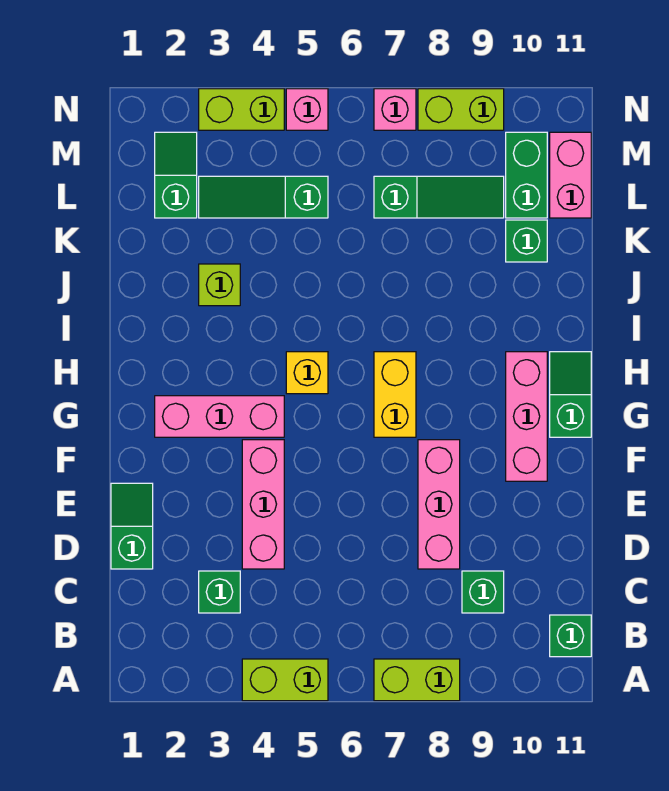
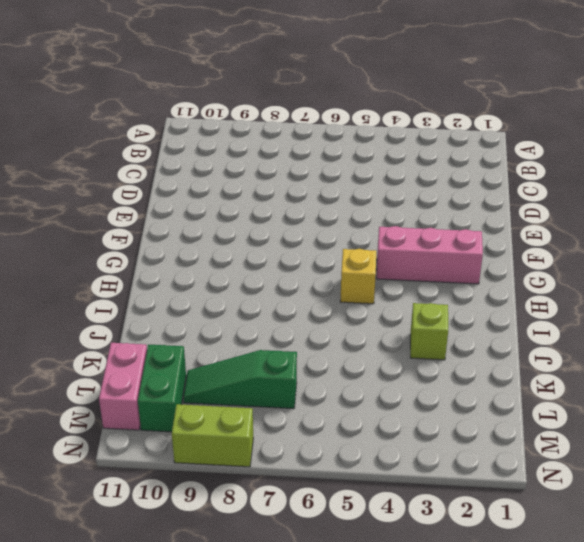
none -> lime brick A4:A5 level 1
none -> lime brick A7:A8 level 1
none -> green brick B11 level 1

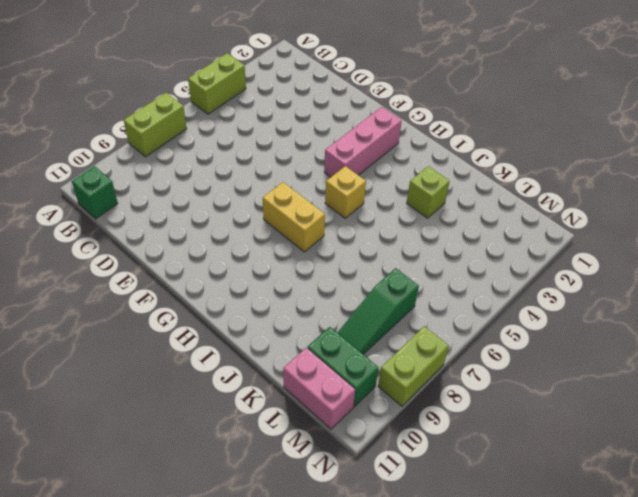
none -> green brick C3 level 1
none -> green brick C9 level 1
none -> green slope D1:E1 level 1 top D

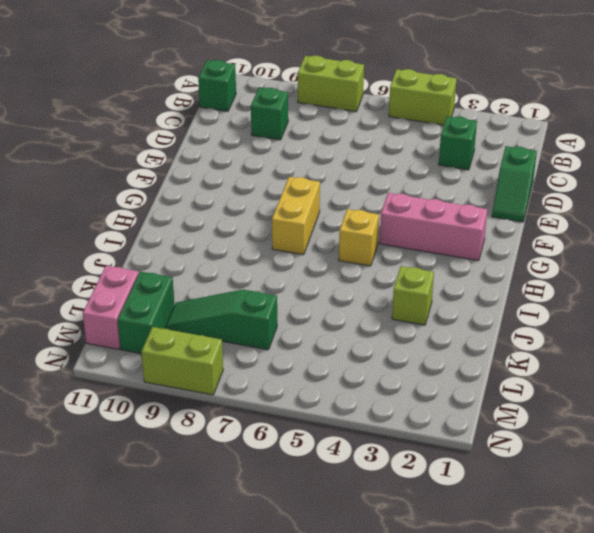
none -> pink brick D4:F4 level 1
none -> pink brick D8:F8 level 1
none -> pink brick F10:H10 level 1

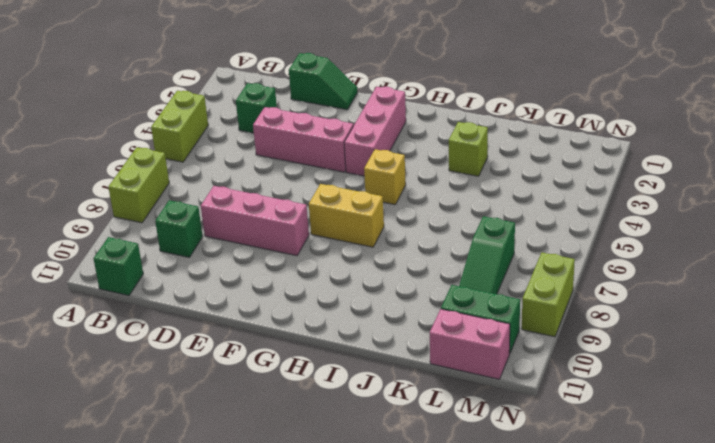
none -> pink brick F10:H10 level 1
none -> green slope G11:H11 level 1 top G
none -> green brick K10 level 1

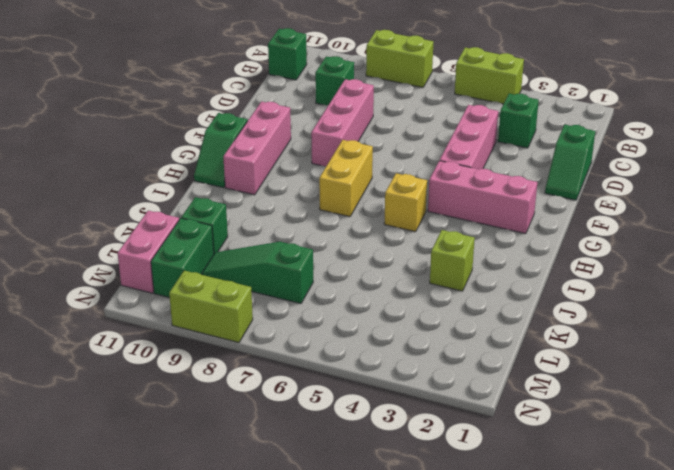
none -> green slope L2:M2 level 1 top L
none -> green slope L3:L5 level 1 top 5
none -> lime brick N3:N4 level 1

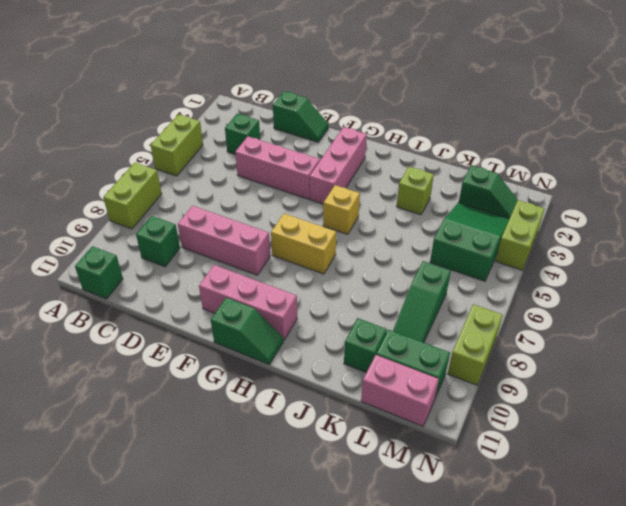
green slope L3:M5 level 1 top 5 -> green slope L3:L5 level 1 top 5
none -> pink brick N5 level 1
none -> pink brick N7 level 1

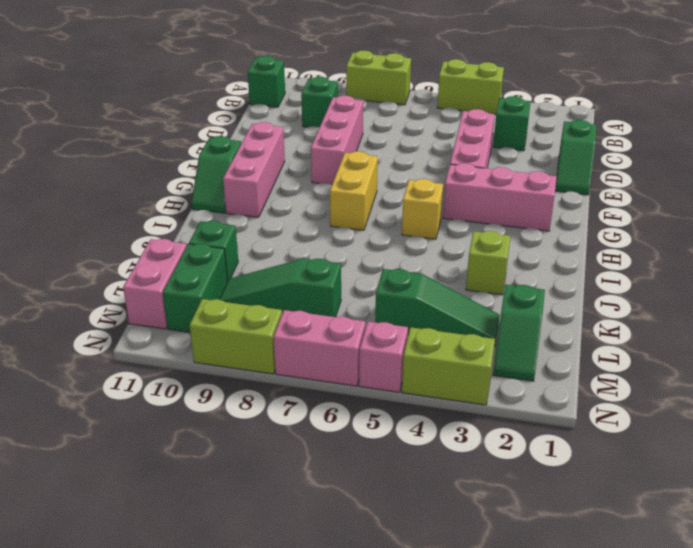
pink brick N6:N7 level 1 -> pink brick N7 level 1

